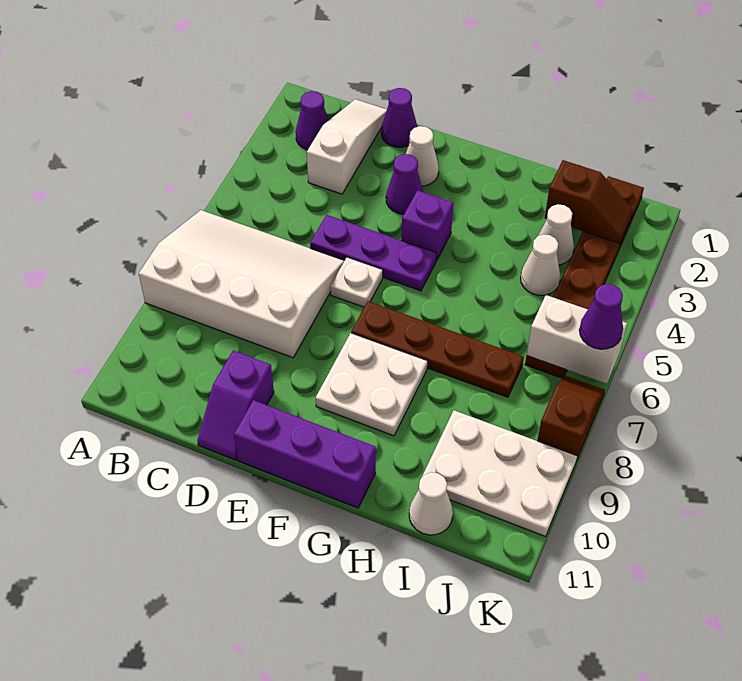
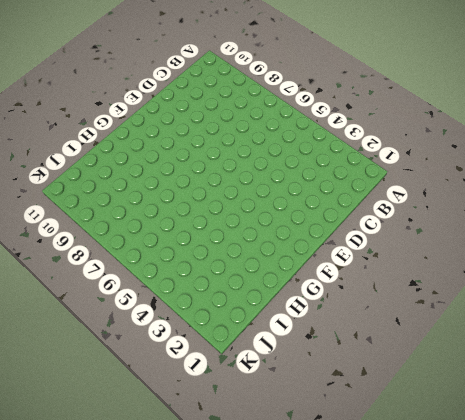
none -> white slope A6:D8 level 1 top 8
none -> purple cone B2 level 1
none -> white slope C1:C3 level 1 top 3

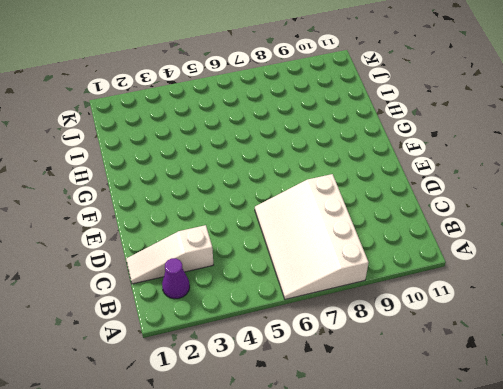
none -> purple cone D1 level 1
none -> purple plate D5:F5 level 1
none -> purple slope D10:D11 level 1 top 10

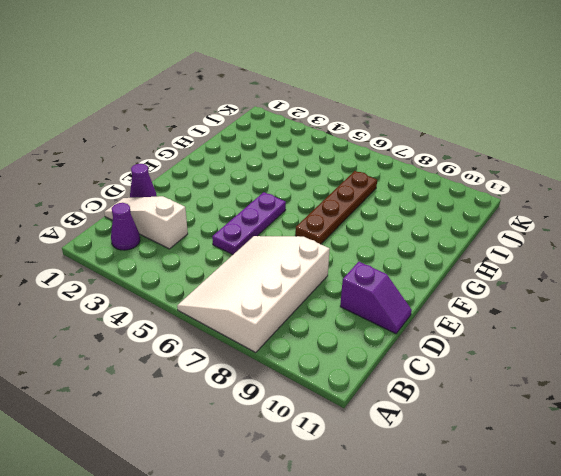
none -> white cone E2 level 1
none -> purple cone E3 level 1
none -> white plate E6 level 1

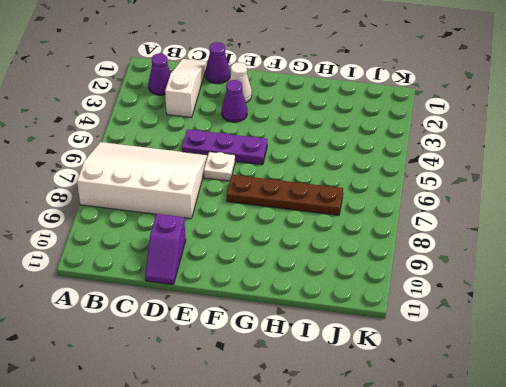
none -> purple brick E11:G11 level 1
none -> purple brick F4 level 1
none -> white plate F8:G9 level 1

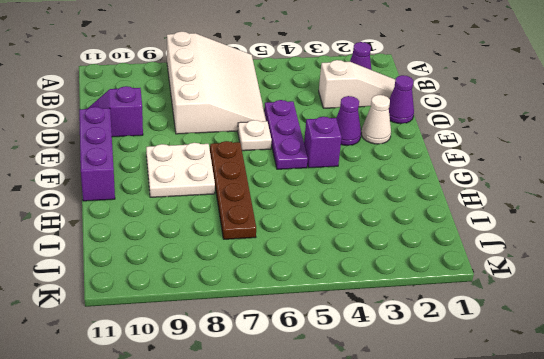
none -> white cone I3 level 1
none -> white cone I4 level 1
none -> white plate I9:K10 level 1

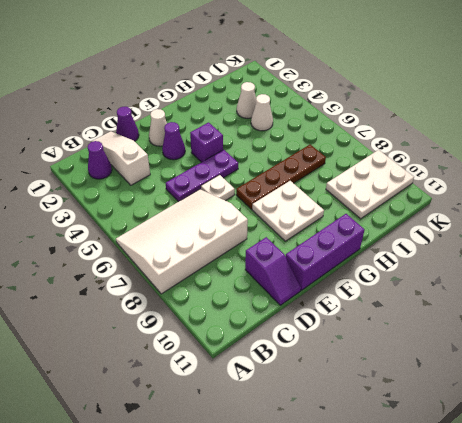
none -> white cone I11 level 1
none -> brown plate J1:J6 level 1
none -> brown slope K7:K8 level 1 top 8

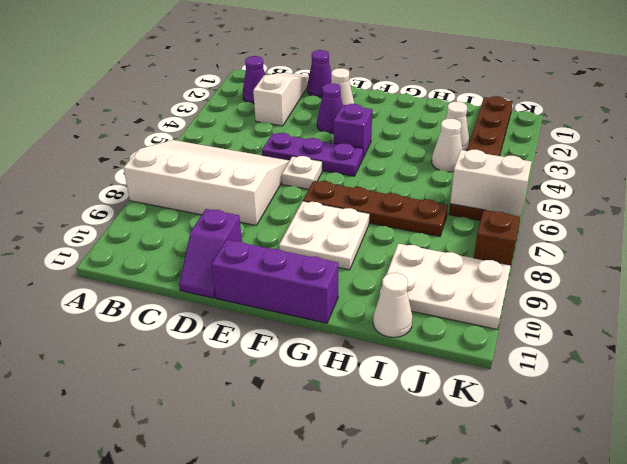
none -> brown slope I2:J2 level 2 top I
none -> purple cone K6 level 3

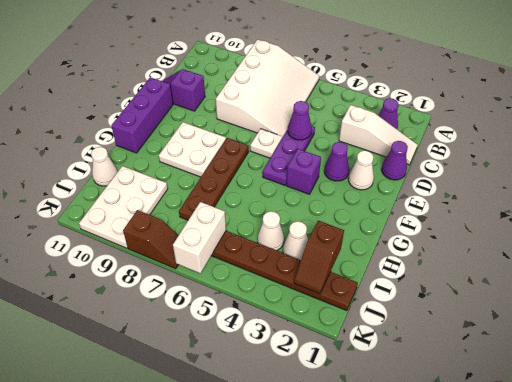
purple cone D5 level 2 -> purple cone K6 level 3

